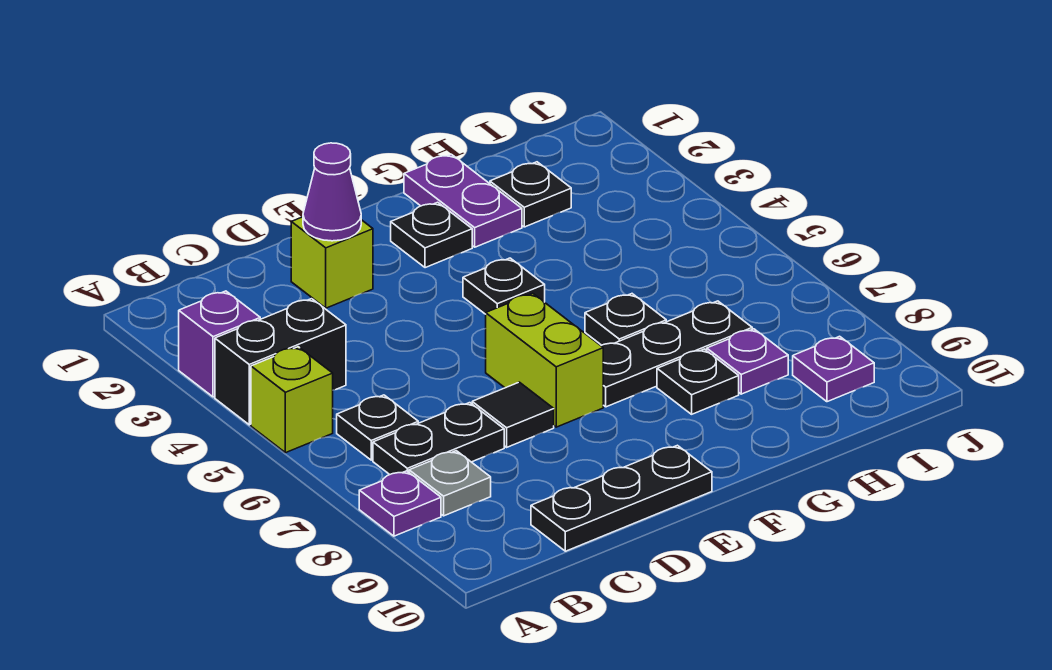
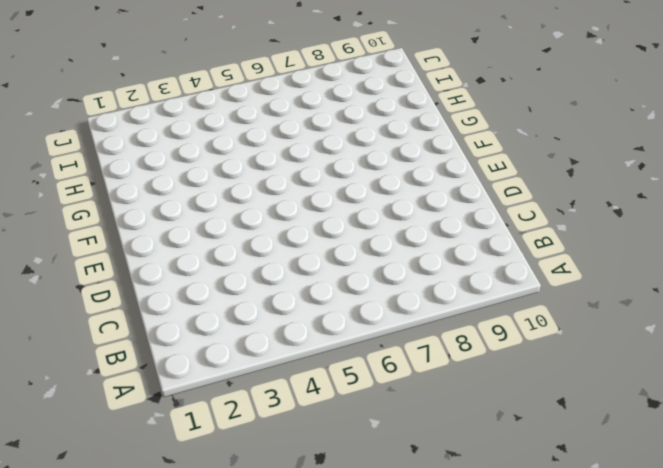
none -> purple brick A3 level 1
none -> black brick A4:B4 level 1
none -> lime brick A5 level 1

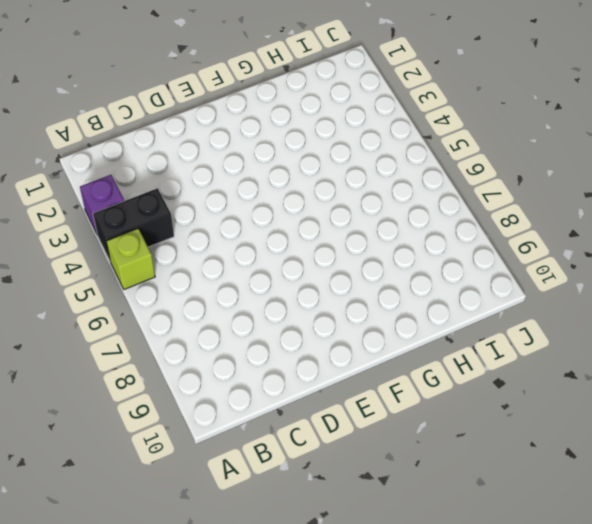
none -> purple plate A8 level 1
none -> black plate B6 level 1
none -> black plate B7:C7 level 1

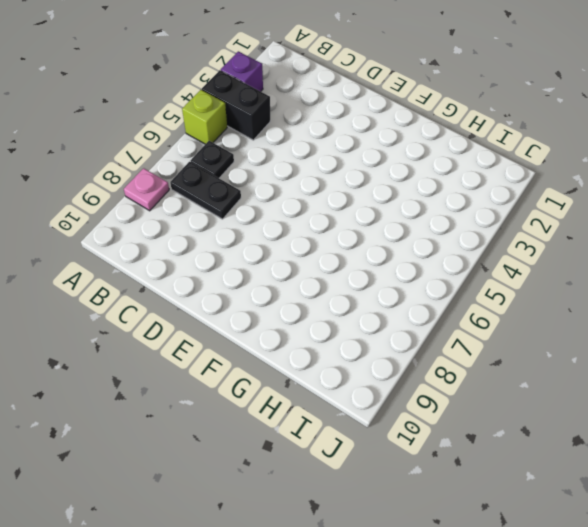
pink plate A8 level 1 -> purple plate A8 level 1
none -> grey plate B8 level 1
none -> black plate C10:E10 level 1
none -> lime brick D2 level 1

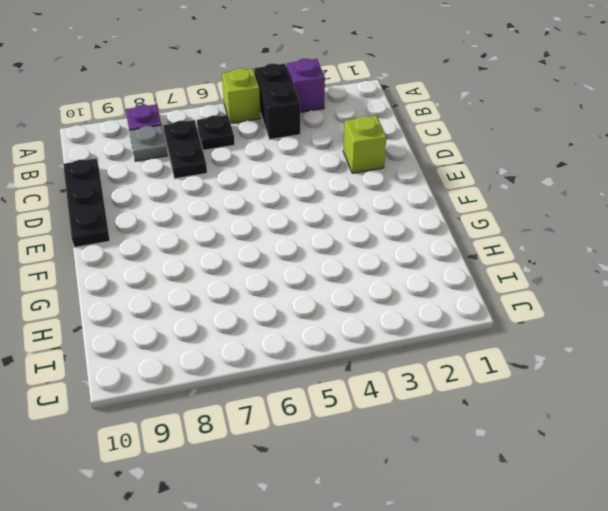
none -> black tile D7 level 1
none -> lime brick E6:E7 level 1
none -> black plate F2 level 1

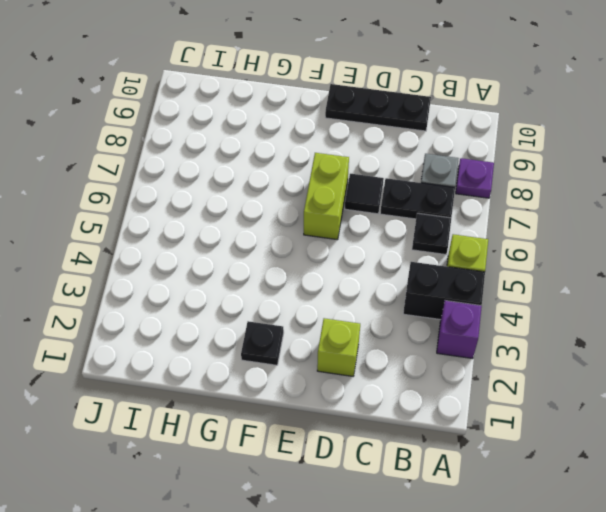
none -> black plate F4 level 1
none -> black plate F7:H7 level 1
none -> purple plate G1:G2 level 1

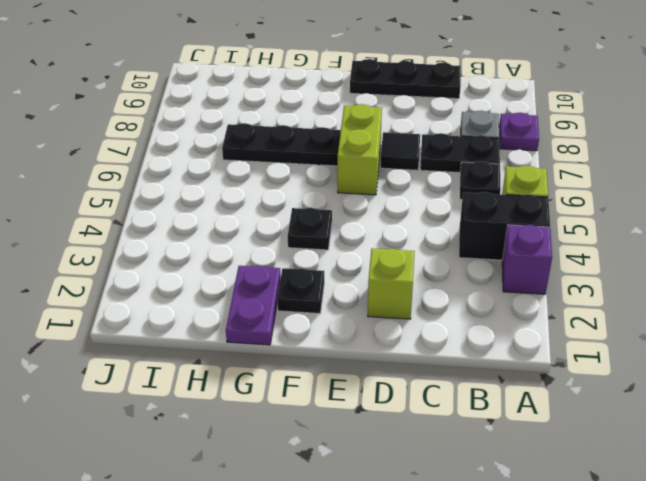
none -> black plate G6 level 1
none -> black plate G8 level 1
none -> black plate H2 level 1

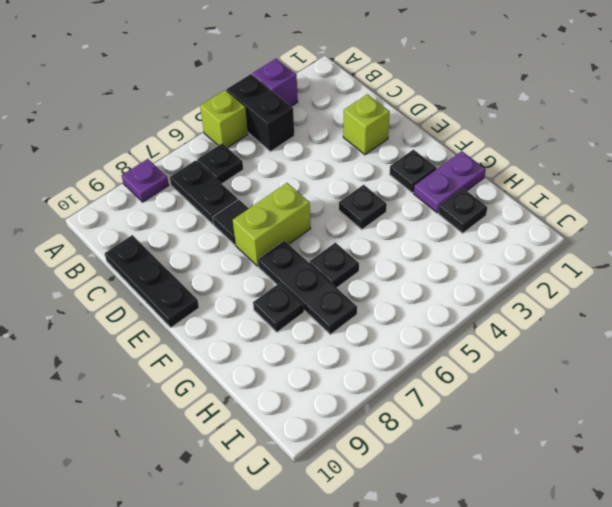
none -> grey plate B8 level 1
none -> purple plate H8 level 1
none -> purple plate I9 level 1

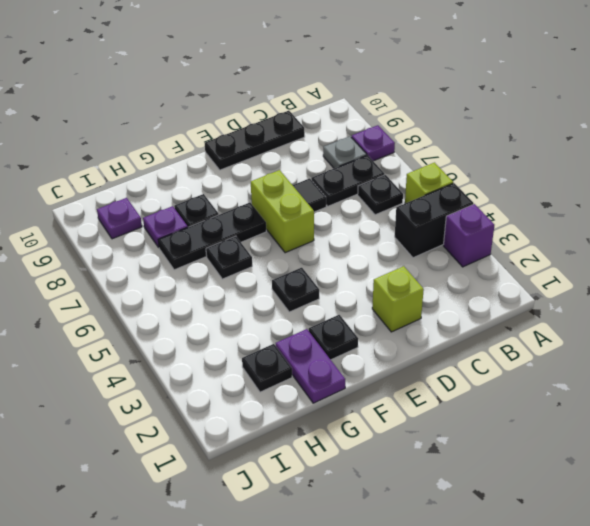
none -> purple cone D2 level 2

